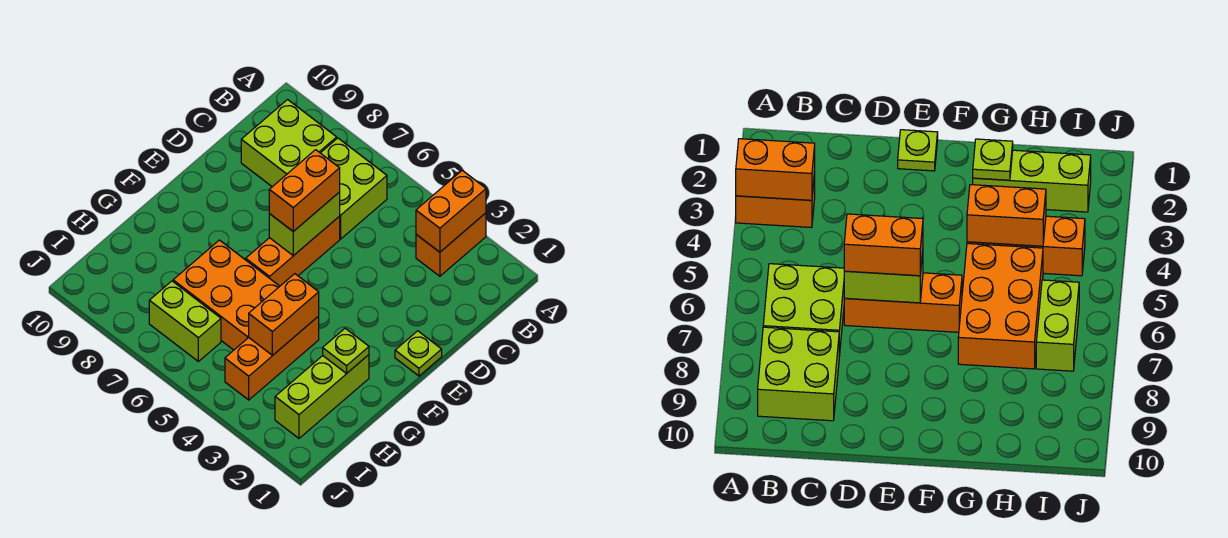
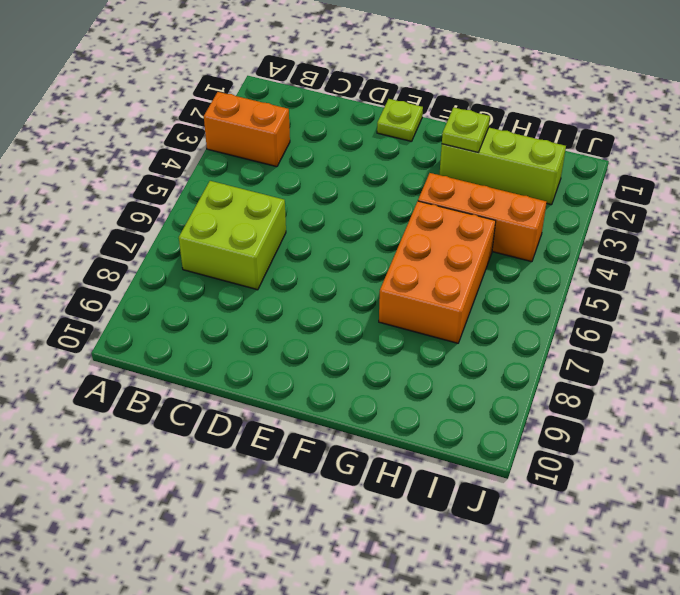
none -> lime brick B8:C9 level 1
none -> orange brick D6:F6 level 1
none -> lime brick I6:I7 level 1

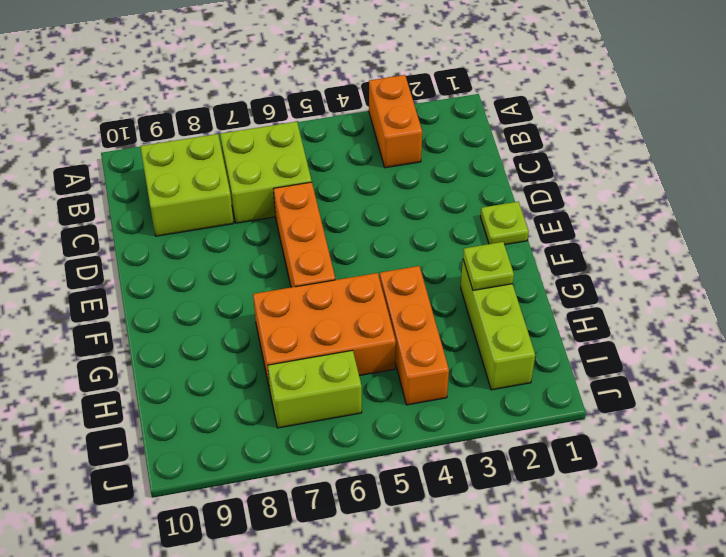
none -> orange brick A3:B3 level 2
none -> lime brick D6:E6 level 2
none -> orange brick G4:H4 level 2

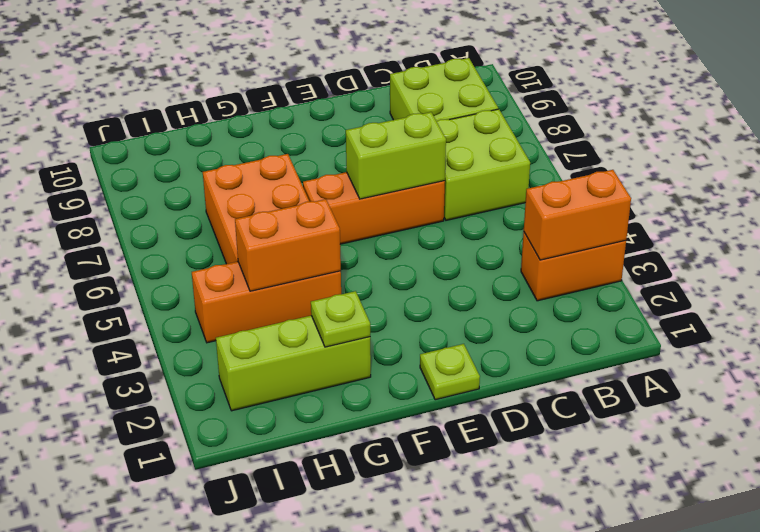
none -> lime brick I6:I7 level 1
none -> orange brick D6:E6 level 3

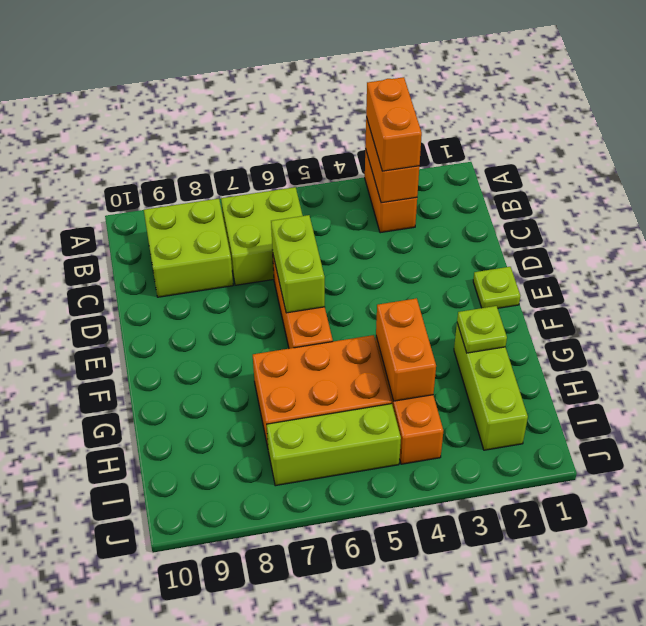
orange brick A3:B3 level 3 -> orange brick D6:E6 level 3
lime brick I5:I7 level 1 -> lime brick I6:I7 level 1

